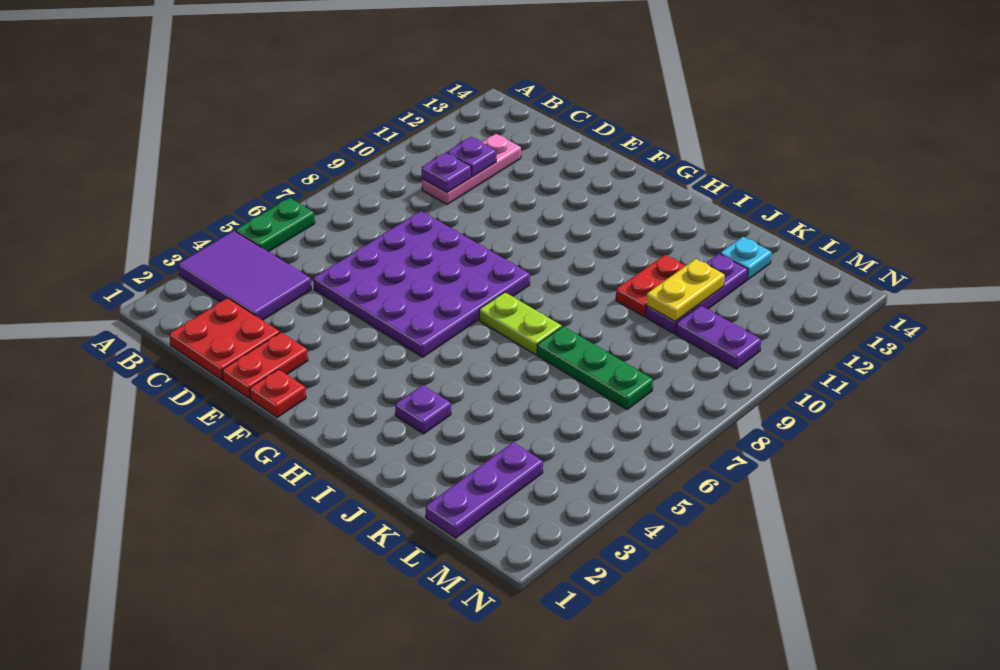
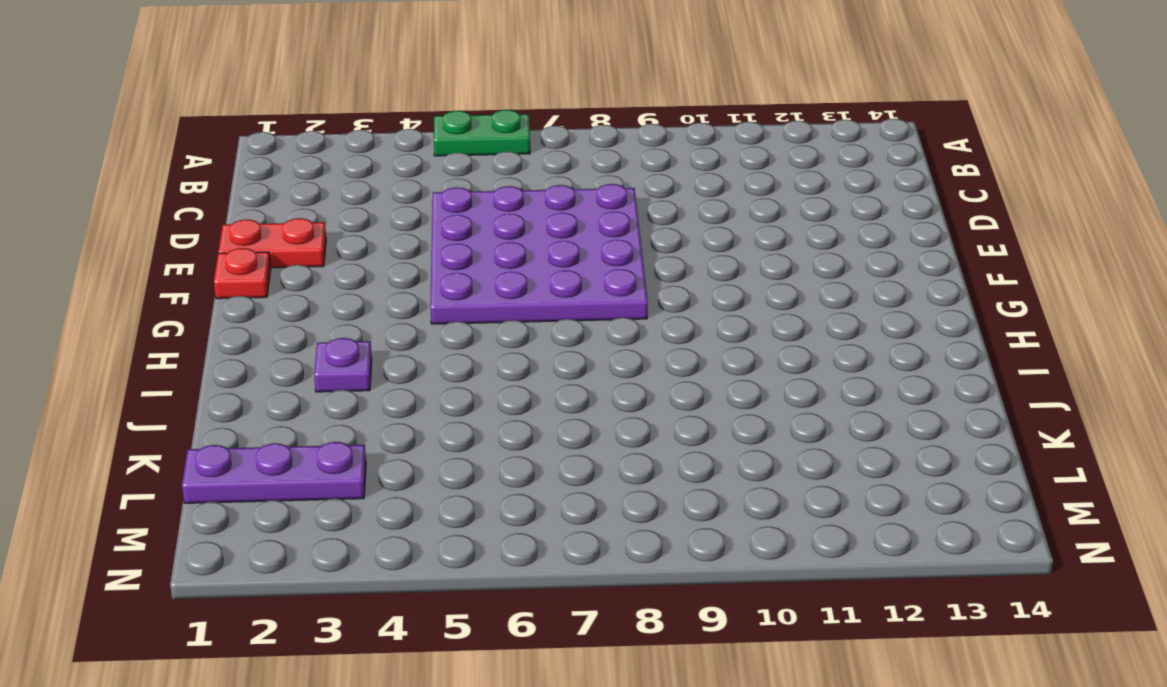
none -> purple tile A3:C4 level 1
none -> red plate C1:D2 level 1
none -> pink plate C10:C12 level 1

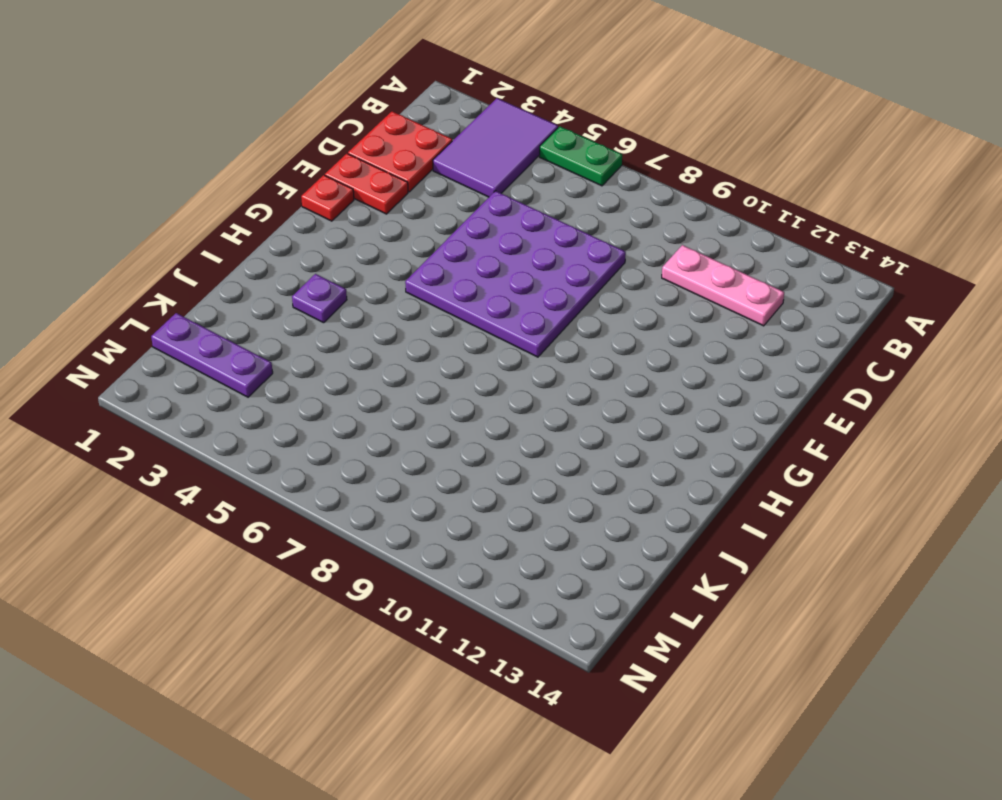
none -> lime plate H7:I7 level 1
none -> green plate J7:L7 level 1
none -> red plate J10:J11 level 1

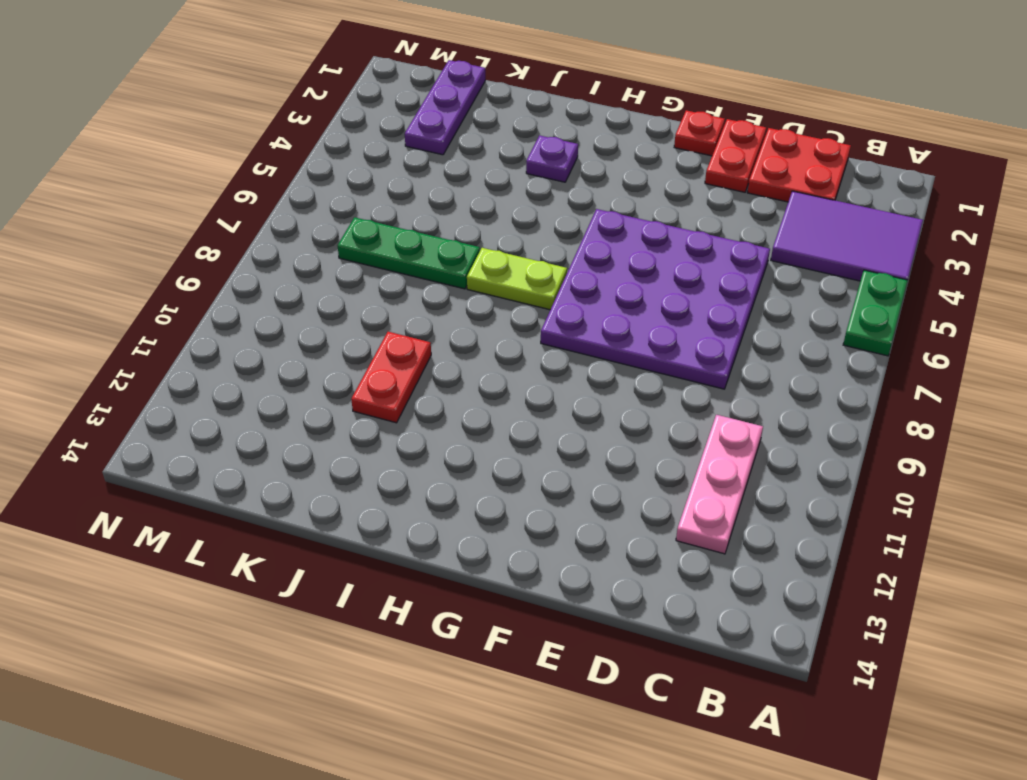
none -> purple plate K10:K12 level 1
none -> cyan plate K13 level 1
none -> purple plate L10:M10 level 1

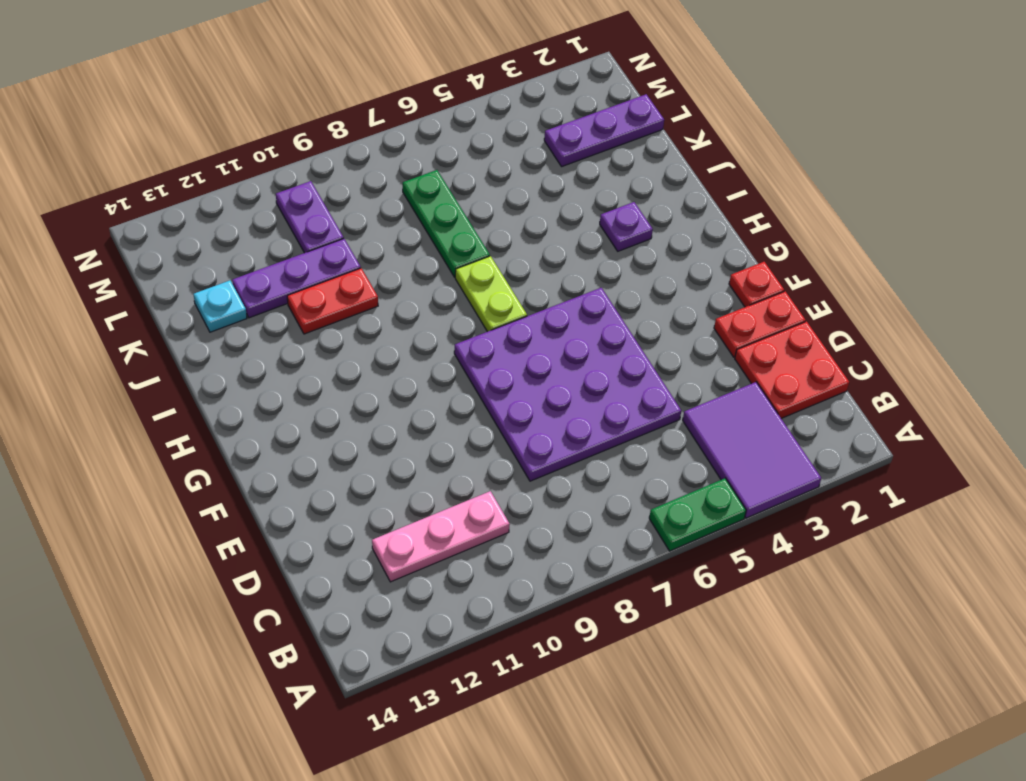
none -> purple plate C10 level 2
none -> purple plate C11 level 2
none -> yellow plate K10:K11 level 2

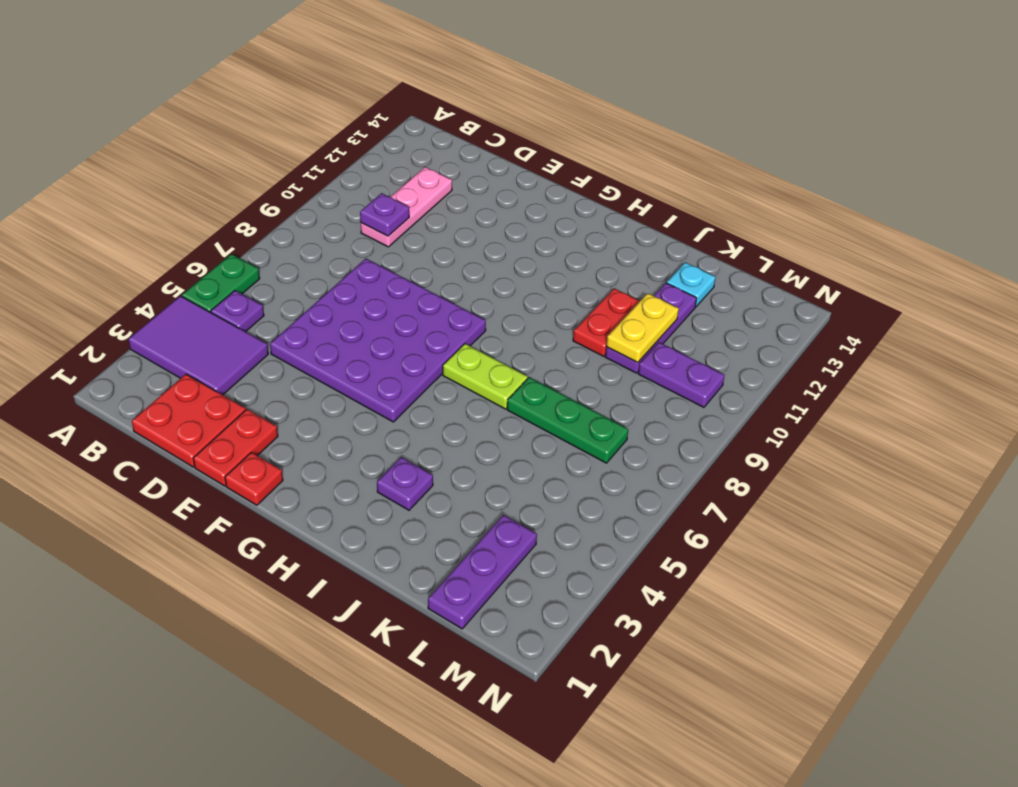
purple plate B5 level 1 -> purple plate C11 level 2

